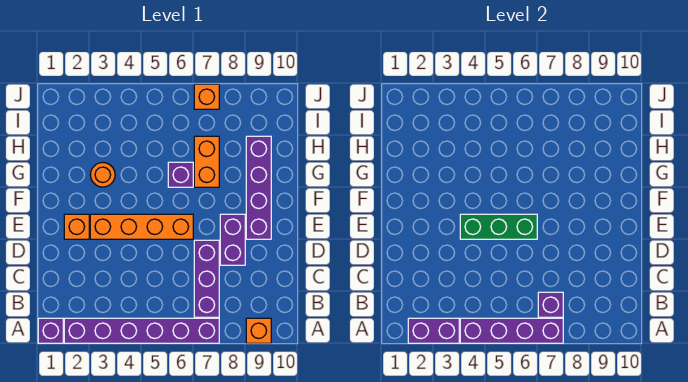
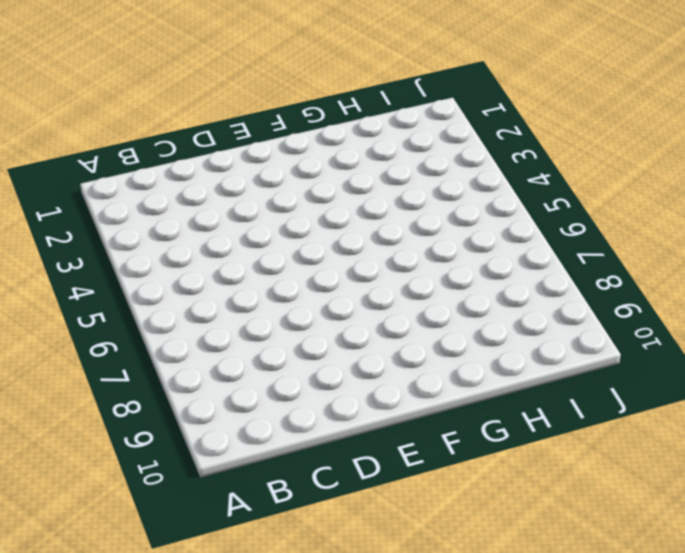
none -> purple brick A1 level 1
none -> purple brick A2:A7 level 1
none -> orange brick A9 level 1

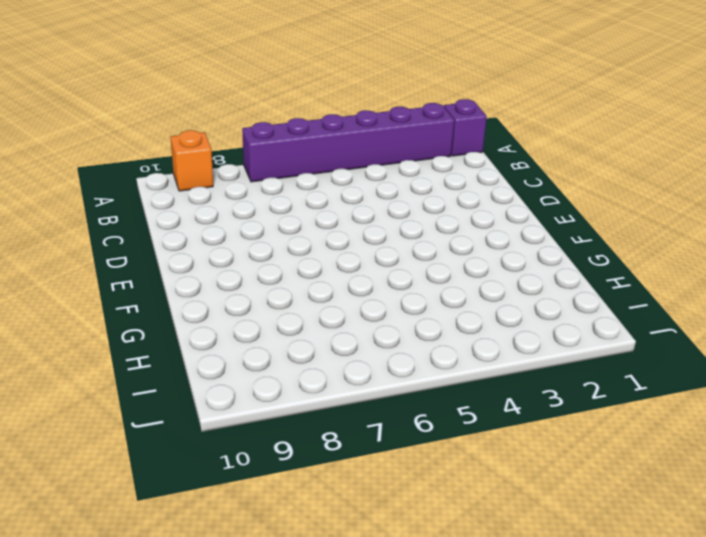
none -> purple brick B7:D7 level 1
none -> purple brick D8:E8 level 1
none -> orange brick E2 level 1

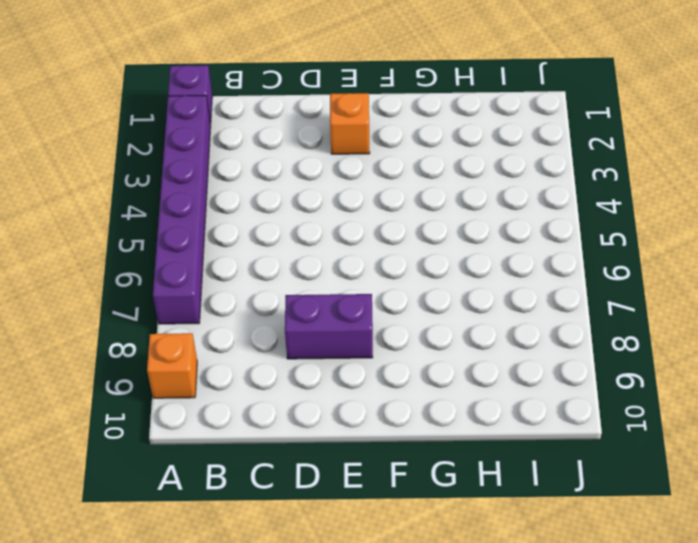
none -> purple brick B7:D7 level 1
none -> orange brick E3:E6 level 1
none -> purple brick E9:H9 level 1

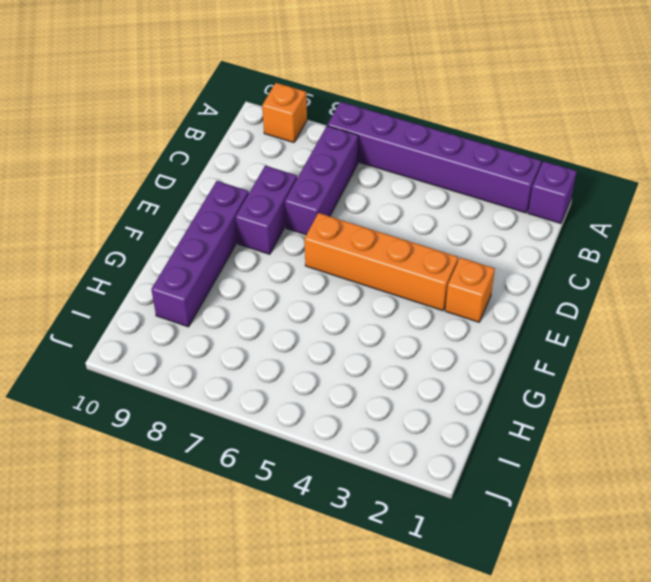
none -> orange round brick G3 level 1
none -> purple brick G6 level 1
none -> orange brick G7:H7 level 1

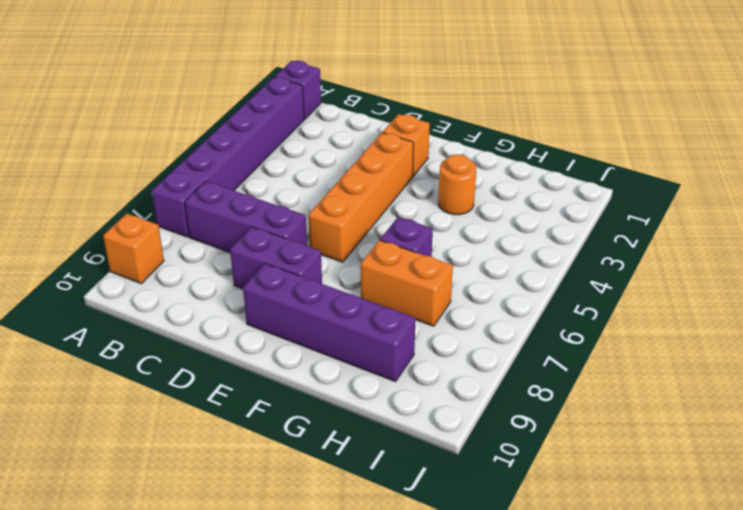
none -> orange brick J7 level 1
none -> purple brick A2:A3 level 2
none -> purple brick A4:A7 level 2

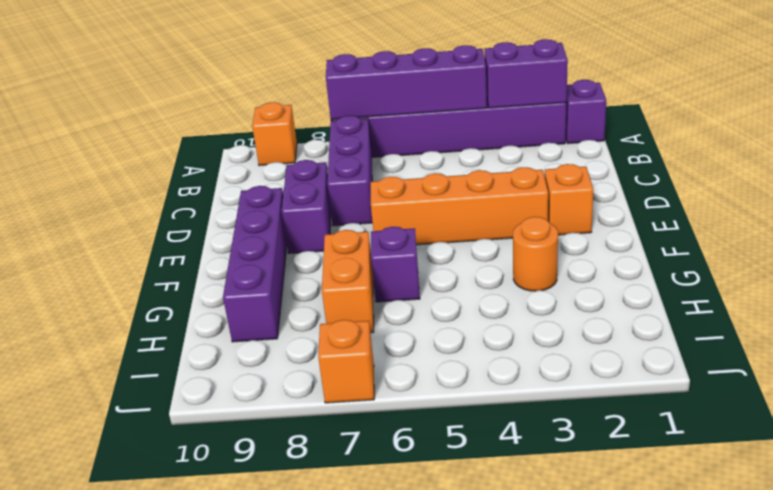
none -> purple brick B7 level 2
none -> green brick E4:E6 level 2

